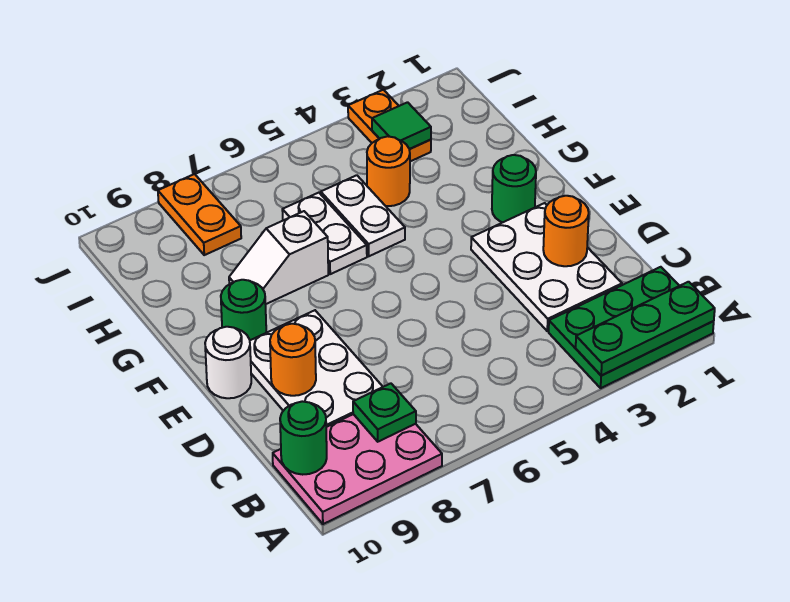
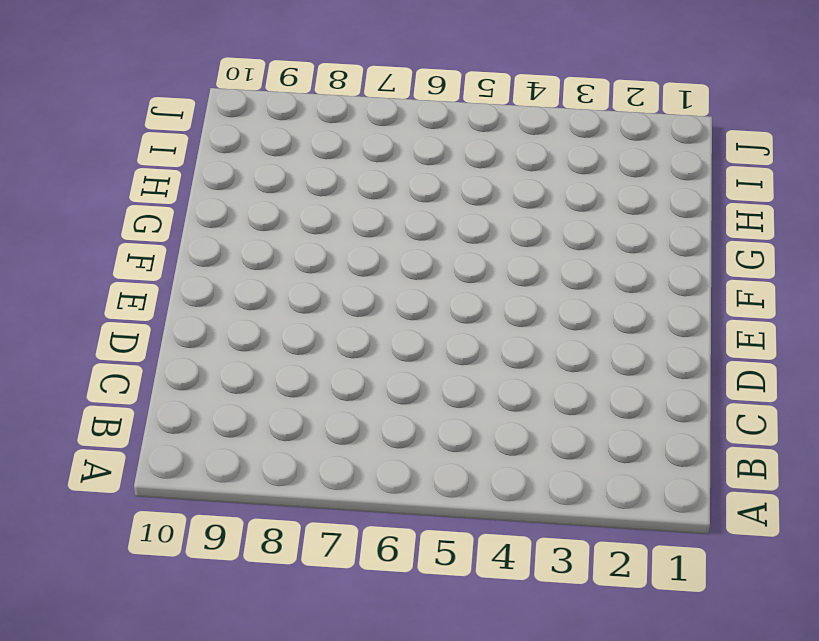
none -> green plate A1:B3 level 1
none -> pink plate A8:B10 level 1
none -> white plate C2:E3 level 1

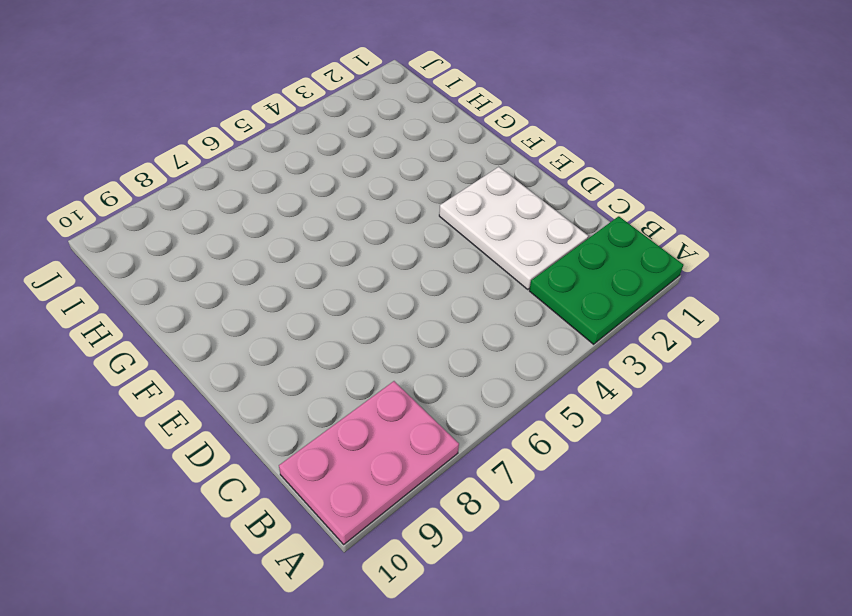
none -> white plate C8:E9 level 1
none -> white round brick E10 level 1
none -> green round brick F2 level 1

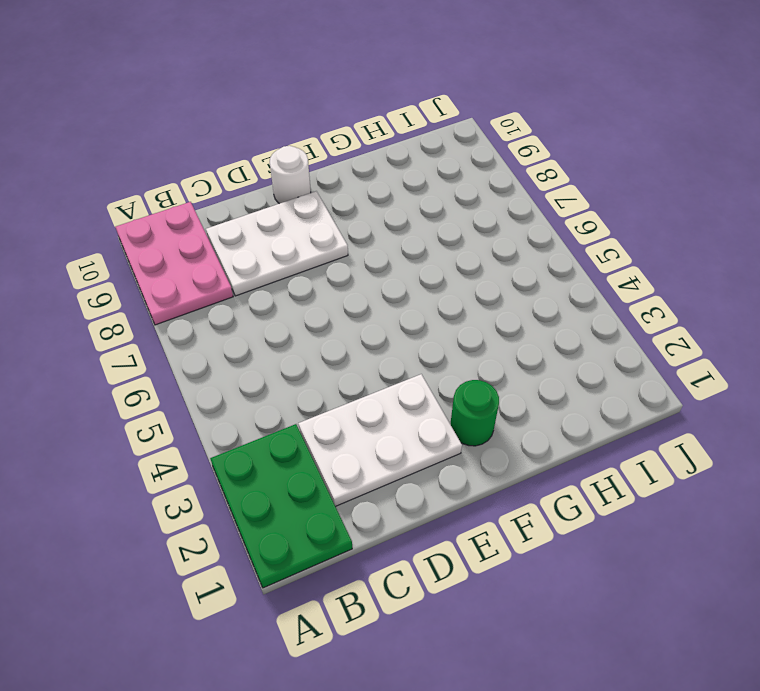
none -> green round brick F9 level 1
none -> white plate G5:H5 level 1
none -> white plate G6:H6 level 1

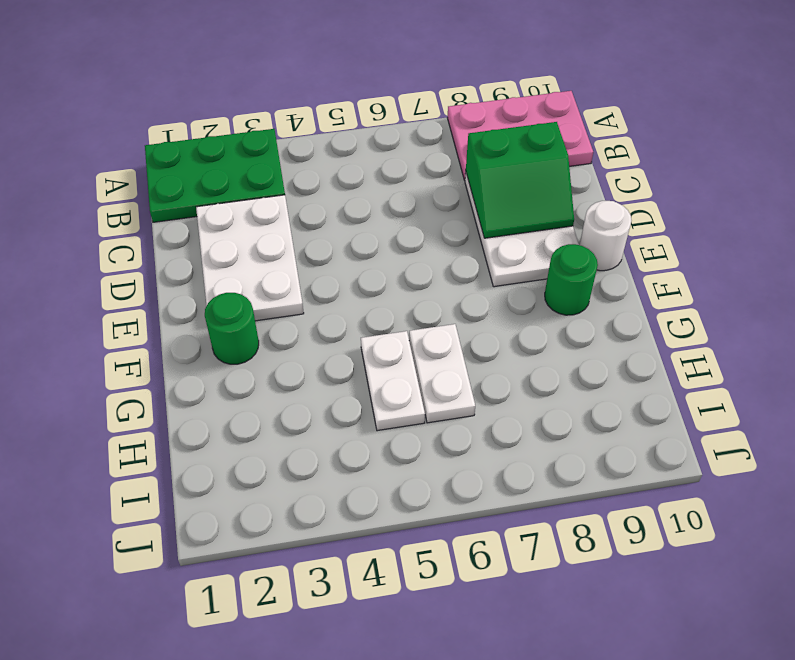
green slope C8:D9 level 2 top C -> orange round brick D9 level 2
none -> white slope G7:G8 level 1 top 7
none -> orange round brick H4 level 1
none -> orange plate I3:J3 level 1

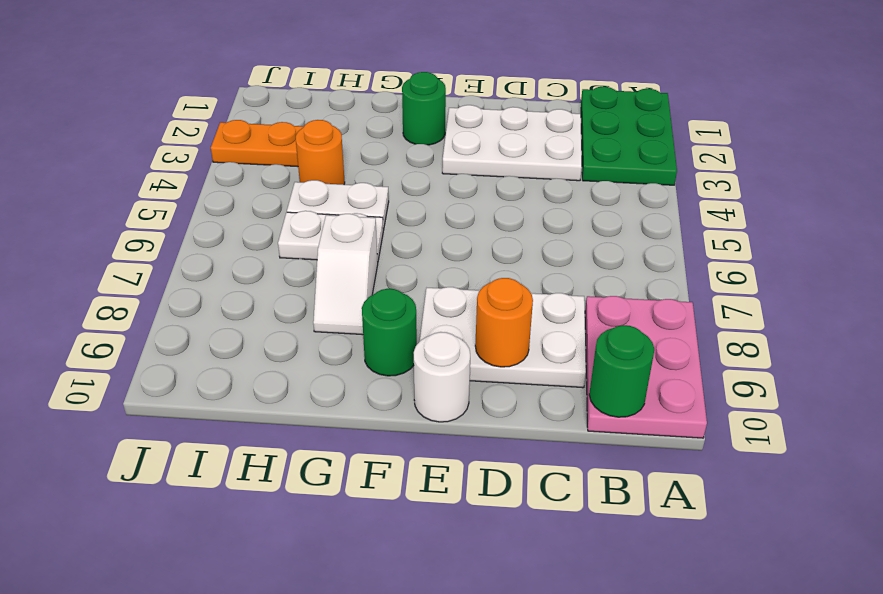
none -> orange plate I8:J8 level 1
none -> green plate A1:A3 level 2
none -> green plate B8 level 2

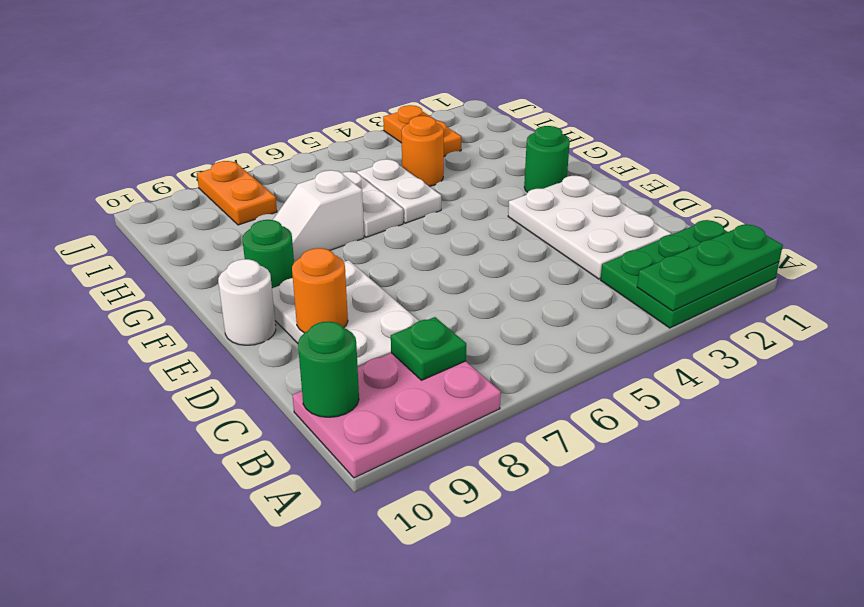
none -> orange round brick D2 level 2
none -> green tile I3 level 2

